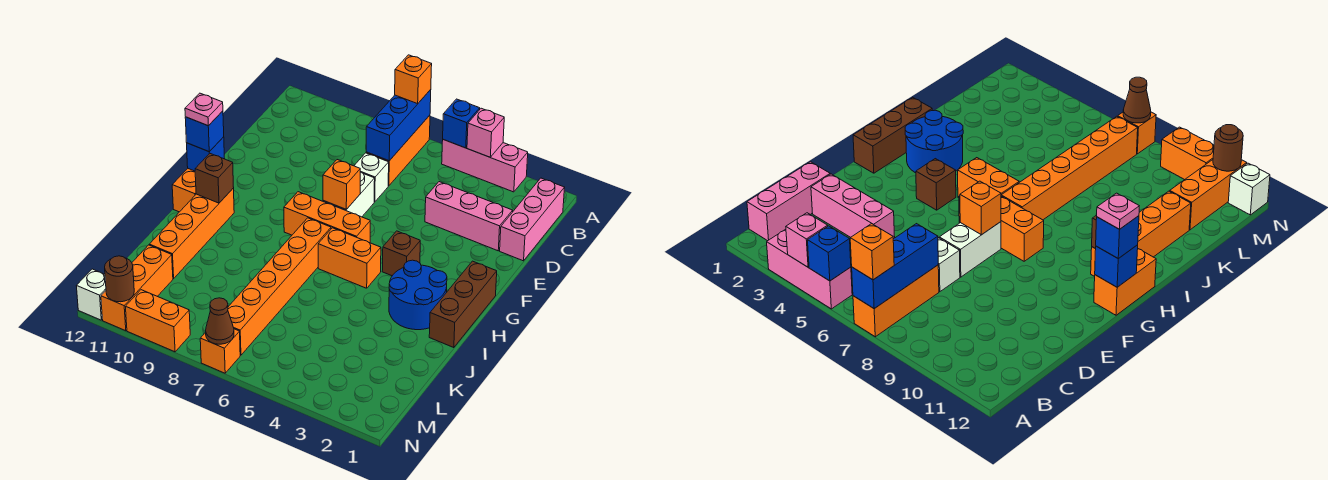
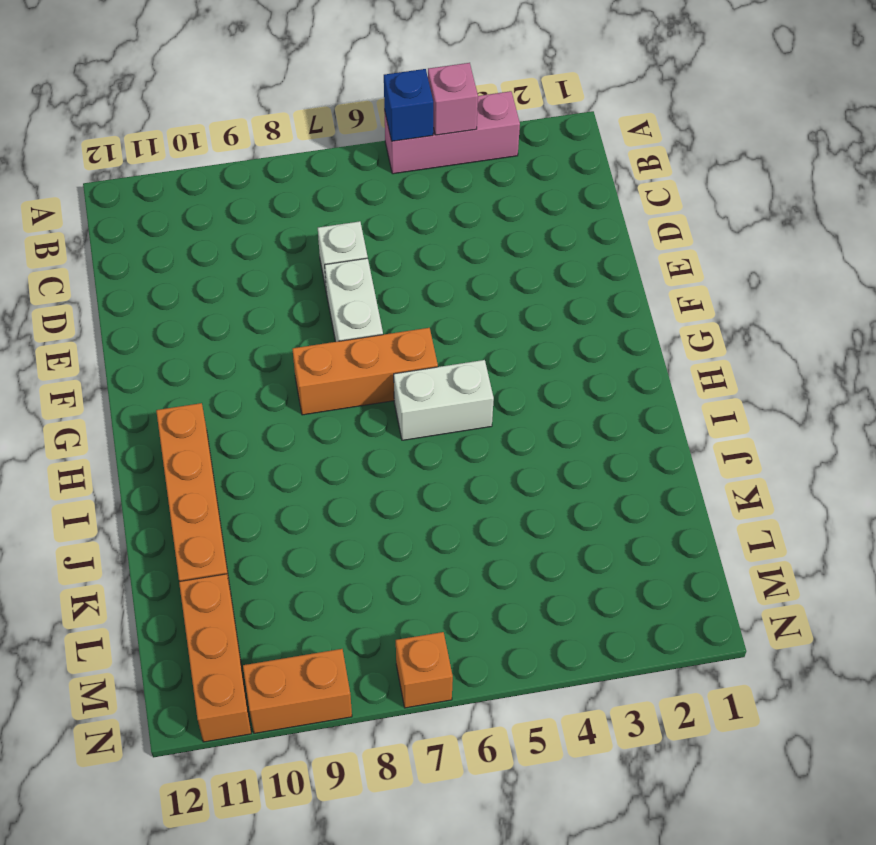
white brick H5:H6 level 1 -> orange brick H5:H6 level 1
none -> orange brick A7:C7 level 1
none -> pink brick B1:D1 level 1
none -> pink brick D2:D4 level 1

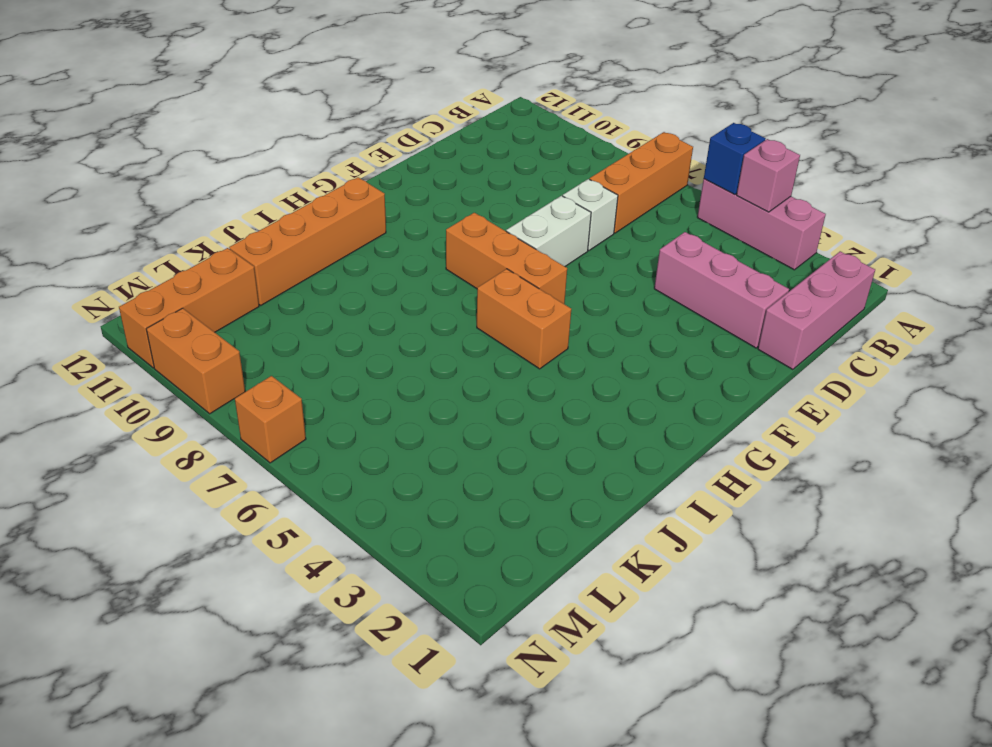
none -> brown brick G1:I1 level 1
none -> brown brick G4 level 1
none -> orange brick G12:H12 level 1

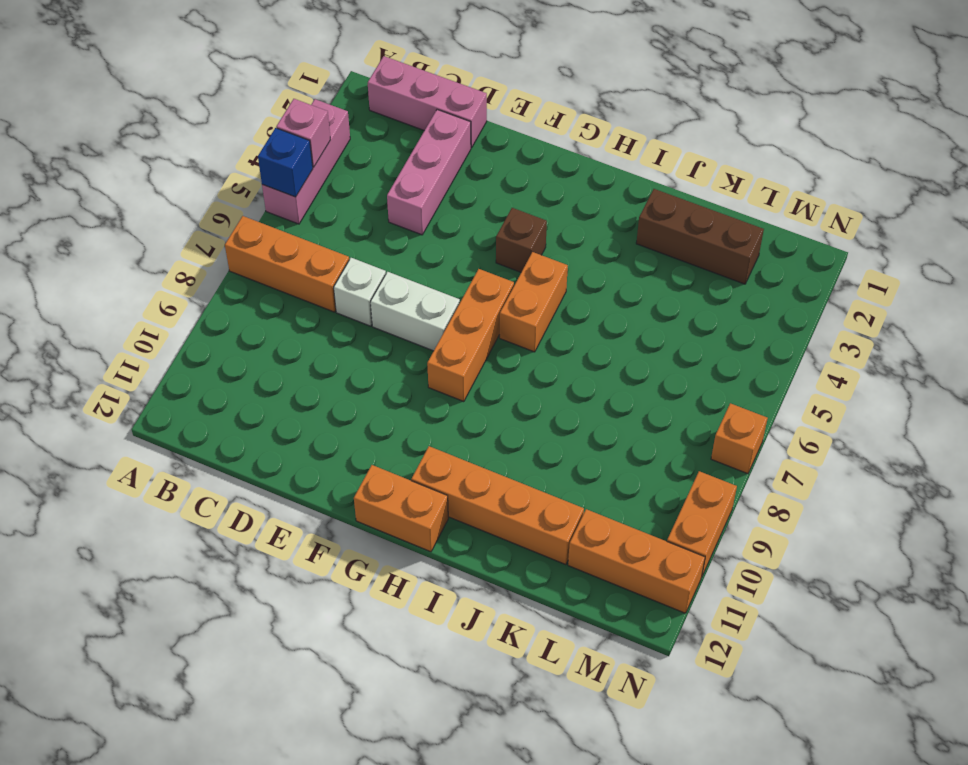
brown brick J2:L2 level 1 -> brown brick G1:I1 level 1
none -> blue round brick H2:I3 level 1
none -> orange brick H7:M7 level 1
none -> white brick N12 level 1

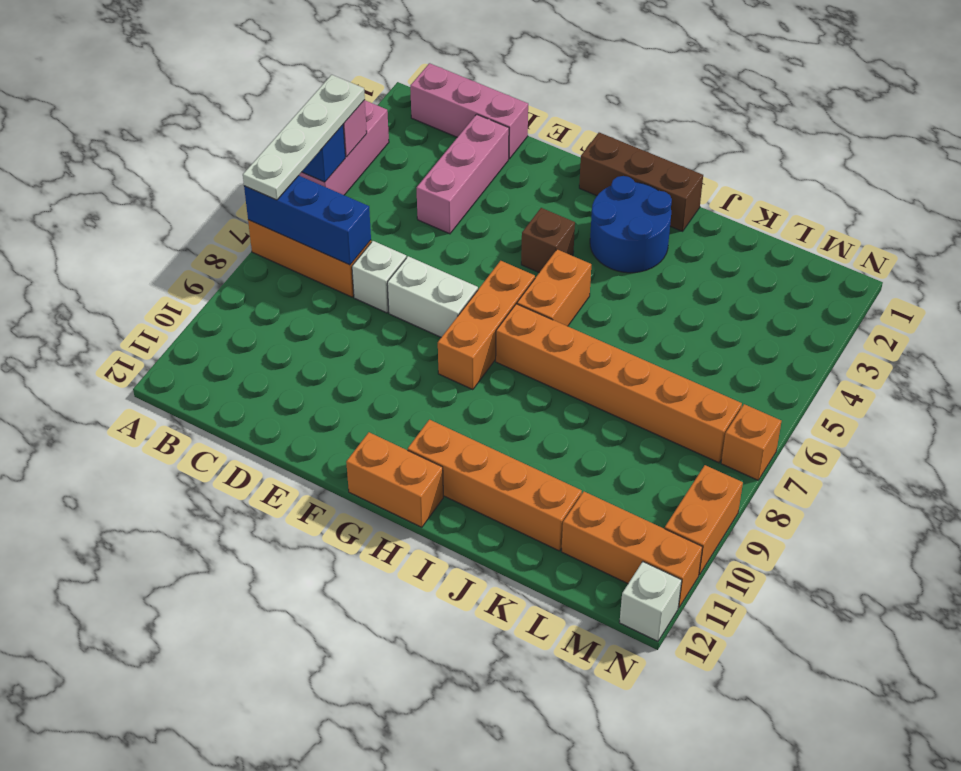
white plate A4:A7 level 3 -> orange brick A7 level 3
none -> orange brick F7 level 2
none -> blue brick G12 level 2
none -> brown brick H11 level 2

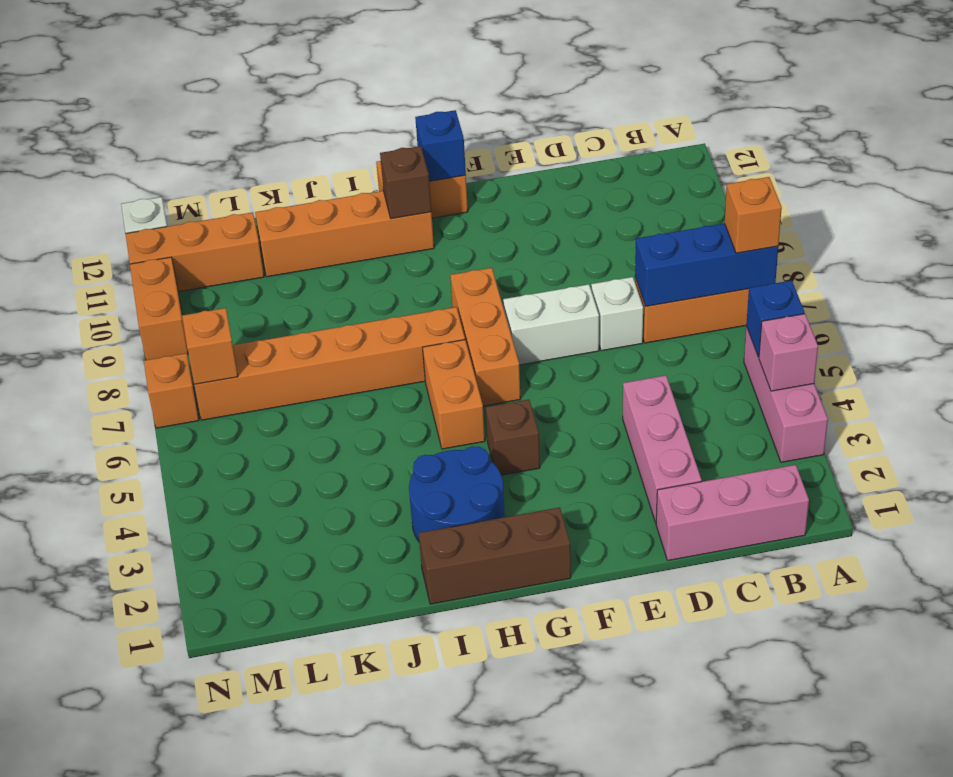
orange brick M7 level 2 -> orange brick F7 level 2
none -> brown cone N7 level 2
none -> brown round brick N11 level 2
none -> blue brick G12 level 3

